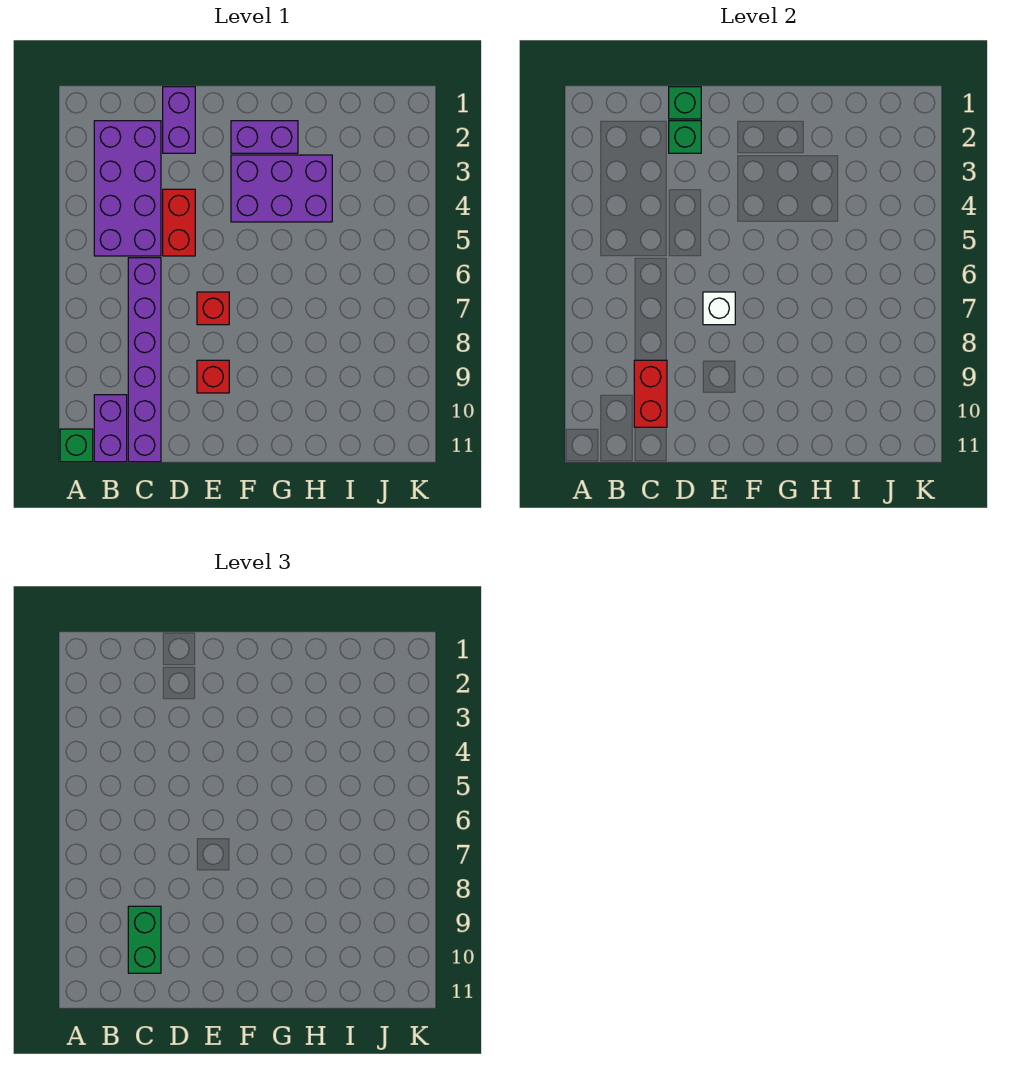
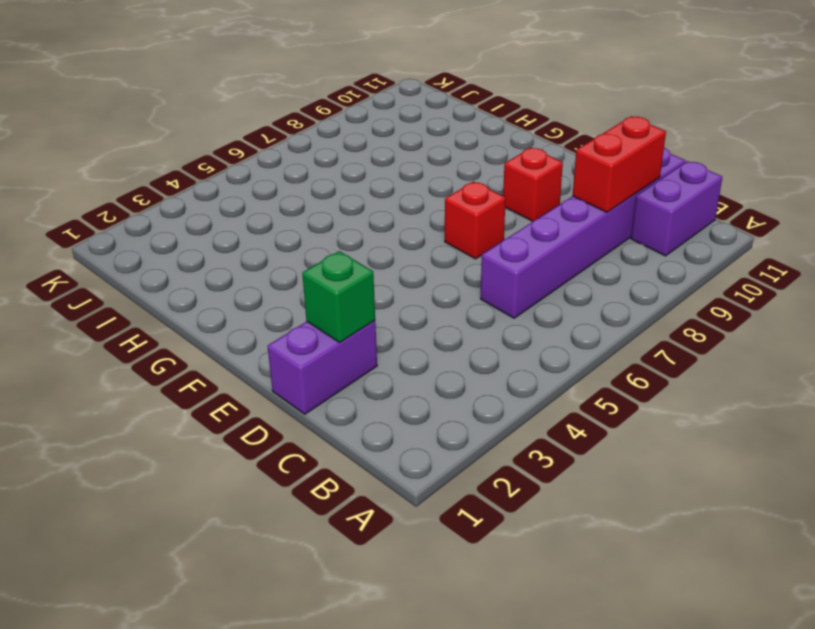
none -> green brick A11 level 1
none -> purple brick B2:C5 level 1
none -> red brick D4:D5 level 1

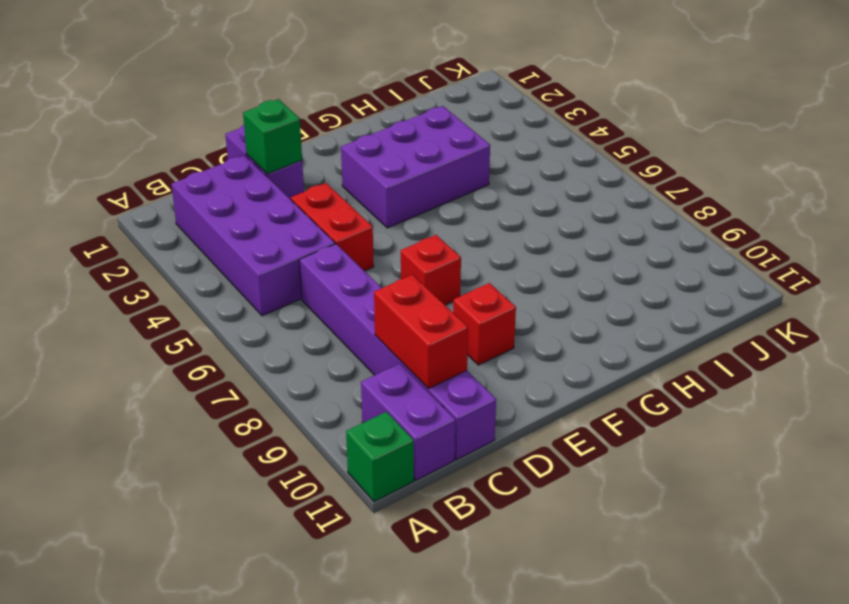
none -> purple brick F2:G2 level 1
none -> green brick D1 level 2
none -> white brick E7 level 2

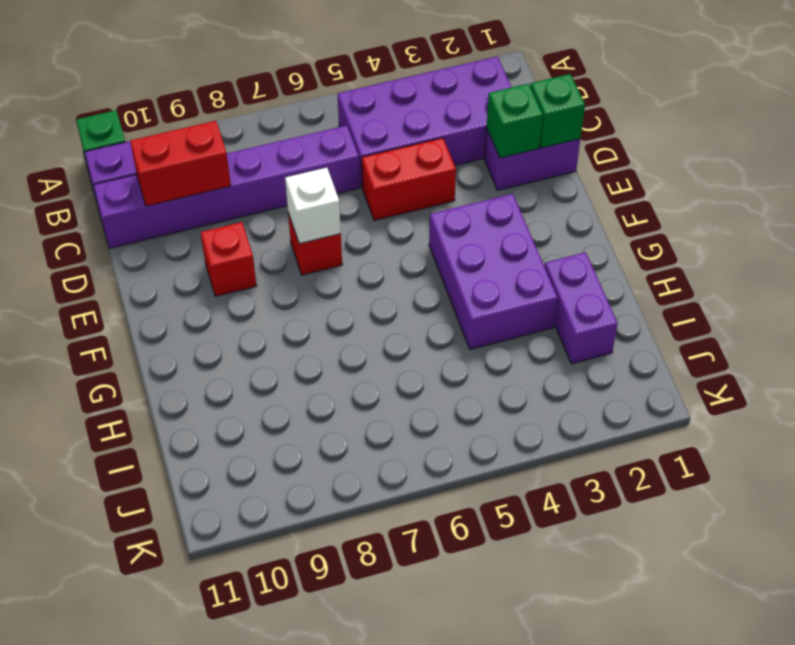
purple brick H2:I2 level 1 -> purple brick F2:G2 level 1
none -> green brick C9:C10 level 3

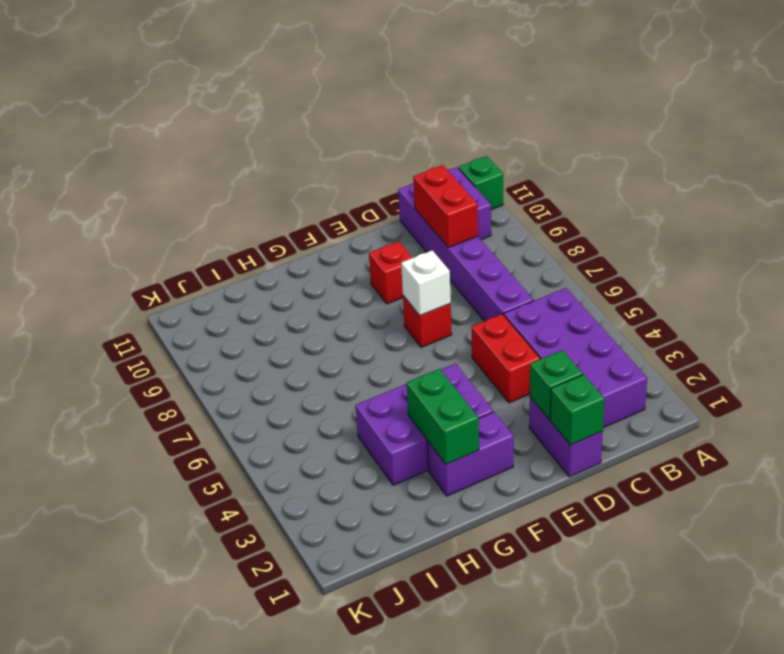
green brick G2:G3 level 2 -> green brick C9:C10 level 3

